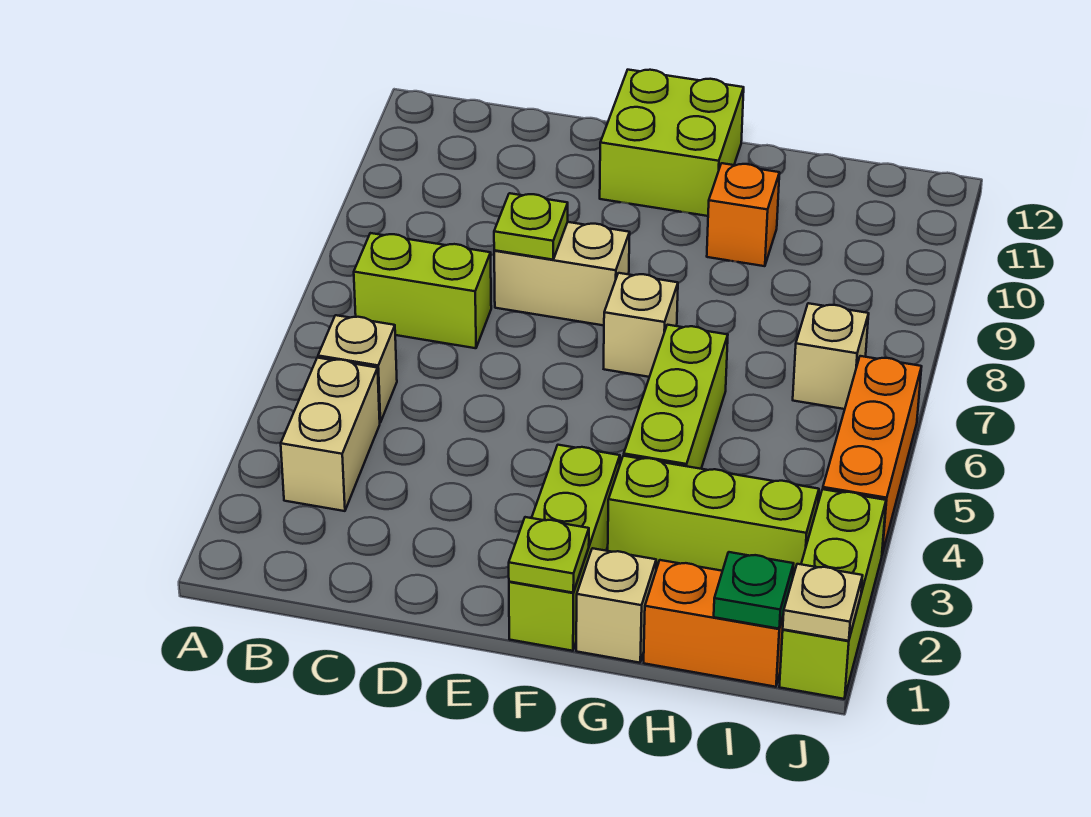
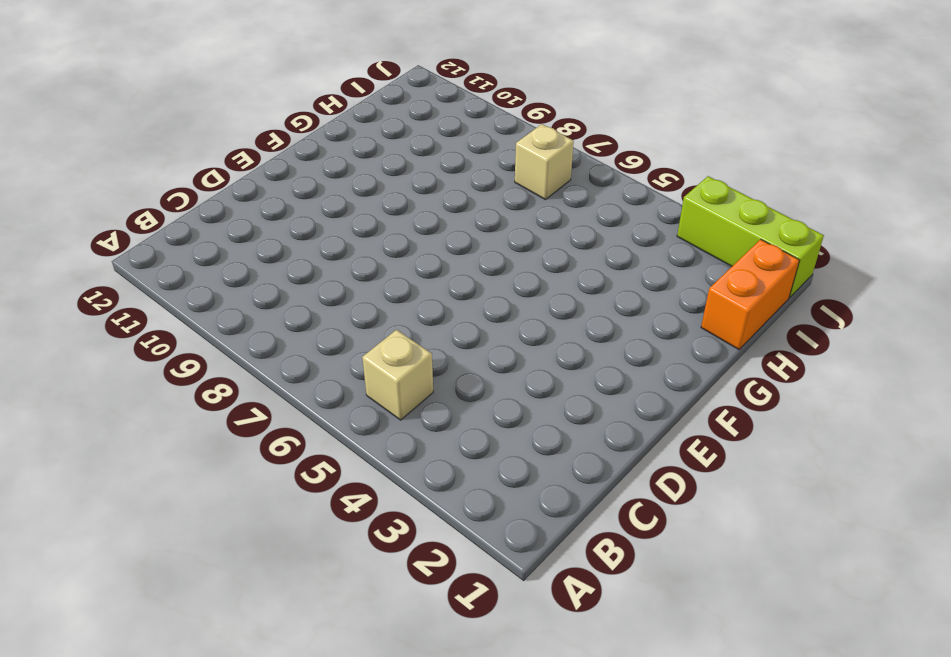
none -> tan brick B3:B4 level 1
none -> lime brick B7:C7 level 1
none -> tan brick D8:E8 level 1

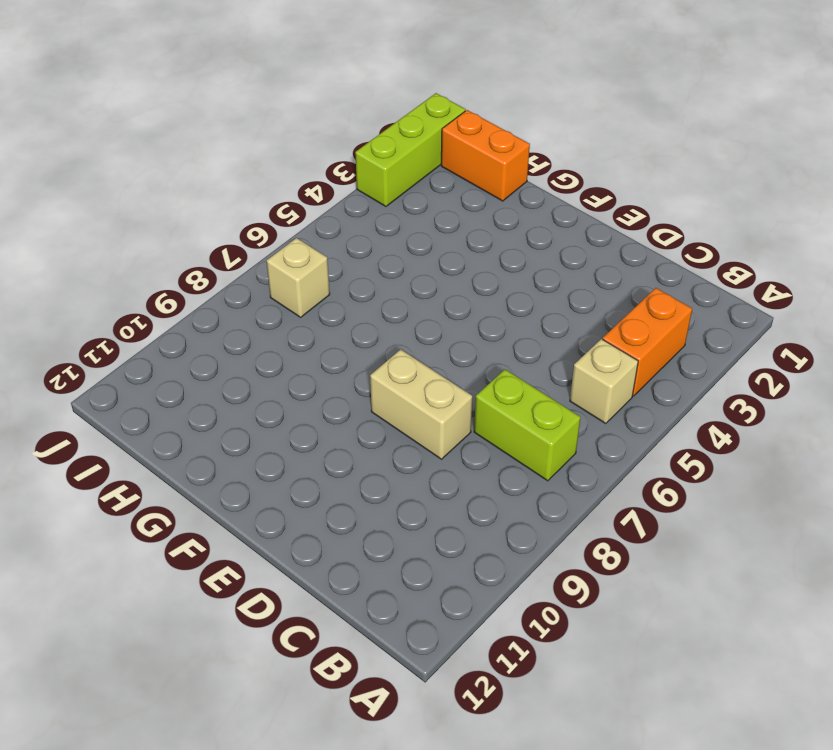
orange brick B3:B4 level 1 -> tan brick B3:B4 level 1
none -> lime brick E11:F12 level 1
none -> lime brick F1:F3 level 1
none -> tan brick F7 level 1

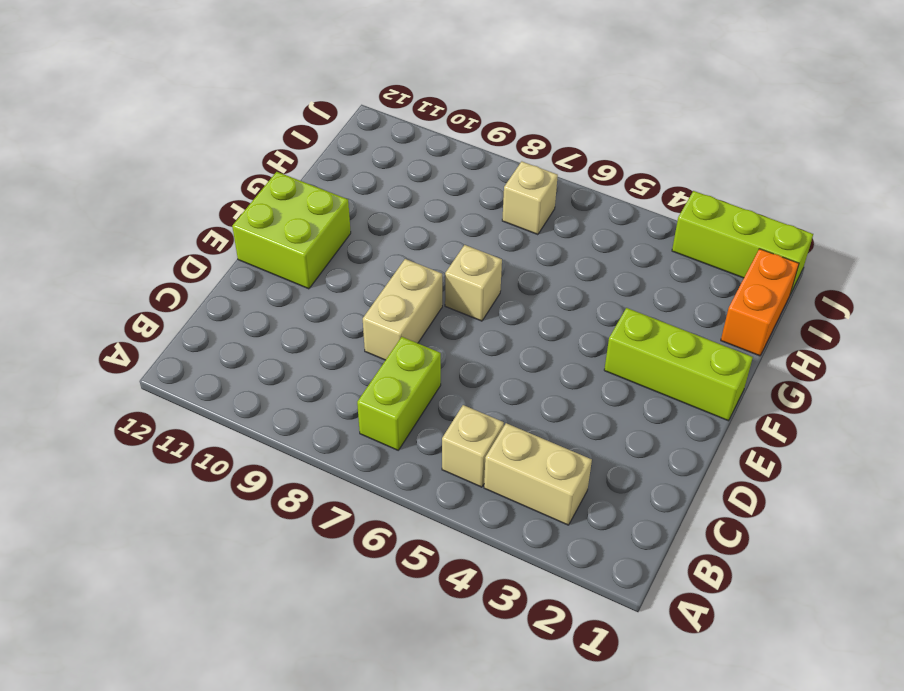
none -> tan brick G1 level 1
none -> lime brick G3:I3 level 1
none -> lime brick G4:G6 level 1

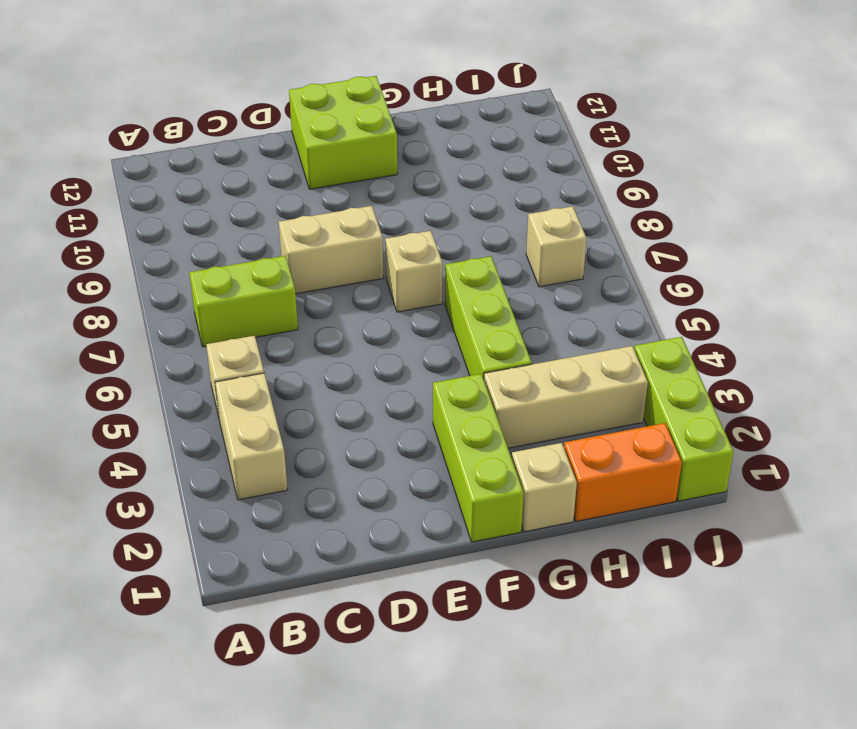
tan brick G3:I3 level 1 -> lime brick G3:I3 level 1
none -> orange brick G10 level 1
none -> orange brick J4:J6 level 1
none -> lime plate D8 level 2

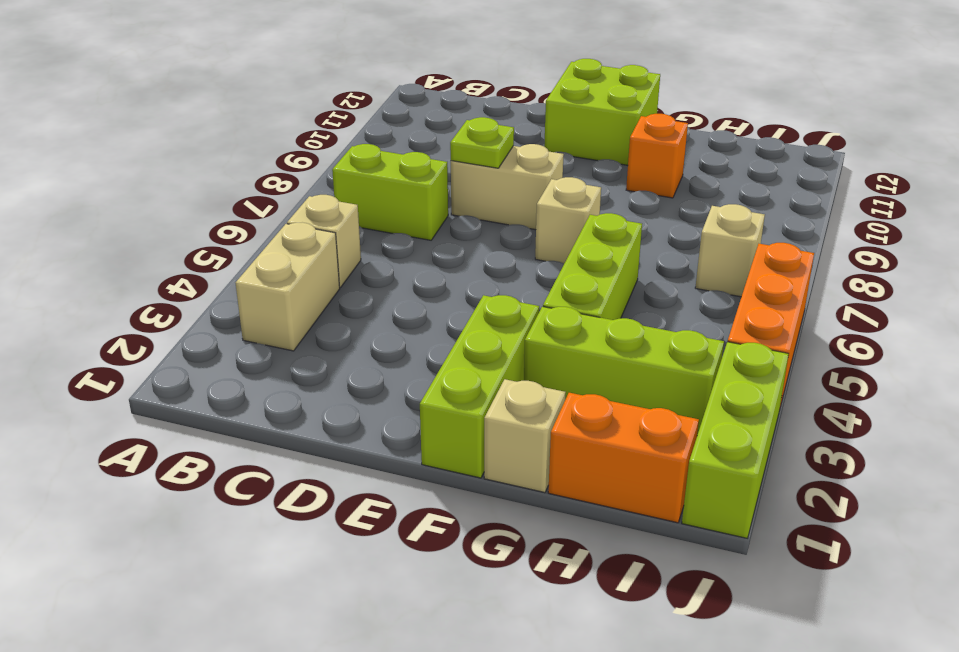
none -> lime plate F1 level 2
none -> green plate I1 level 2
none -> tan plate J1 level 2

